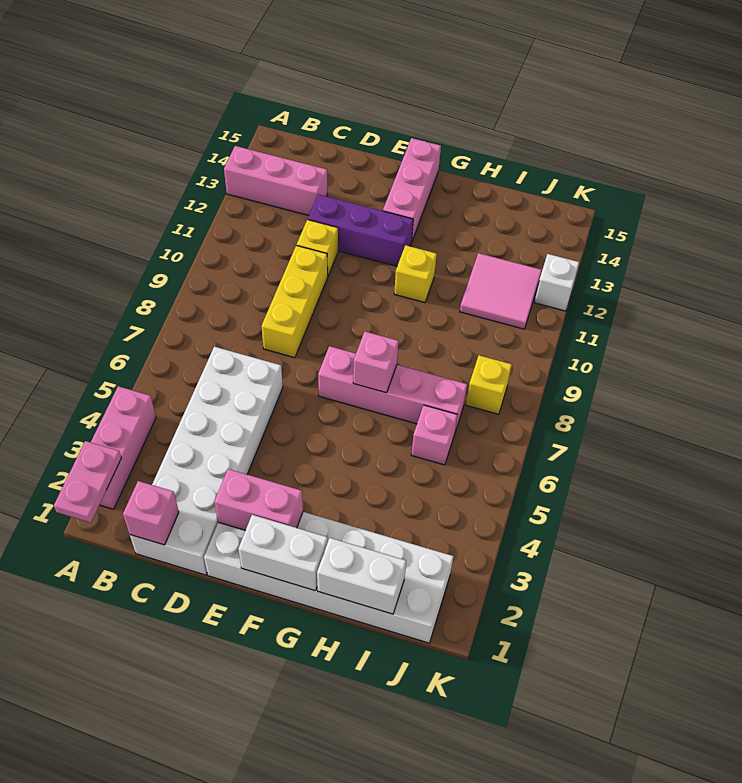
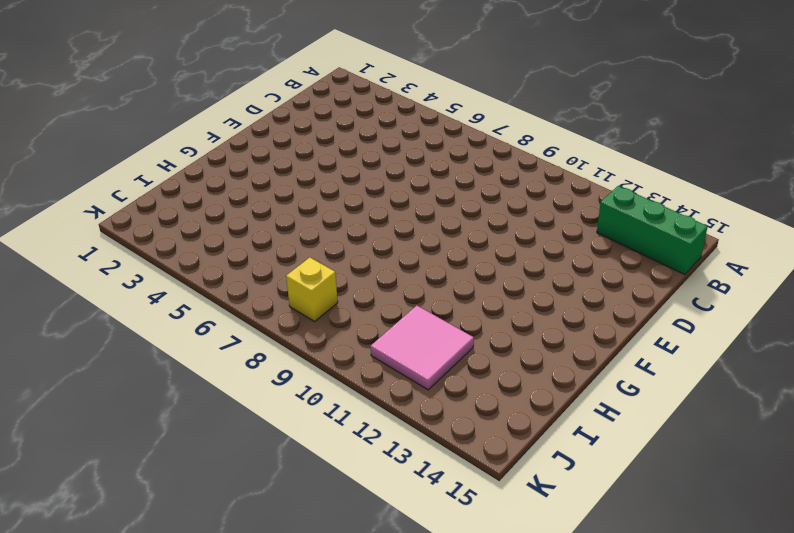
green brick B13:B15 level 1 -> pink brick A13:C13 level 1
none -> pink brick A2:A4 level 1
none -> white brick C1:D6 level 1
none -> yellow brick D8:D10 level 1

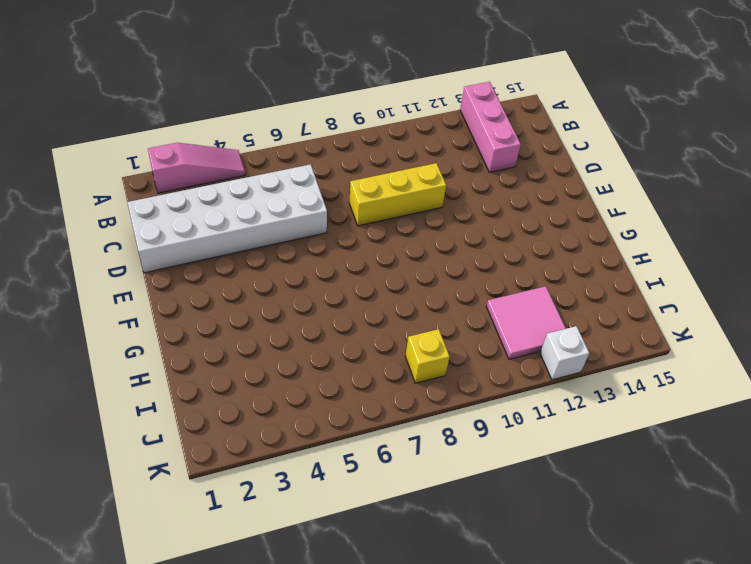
pink slope A2:A4 level 1 top 2 -> pink brick A2:A4 level 1
none -> yellow brick D11 level 1
none -> purple brick D12:F12 level 1
none -> white brick E1:J2 level 1

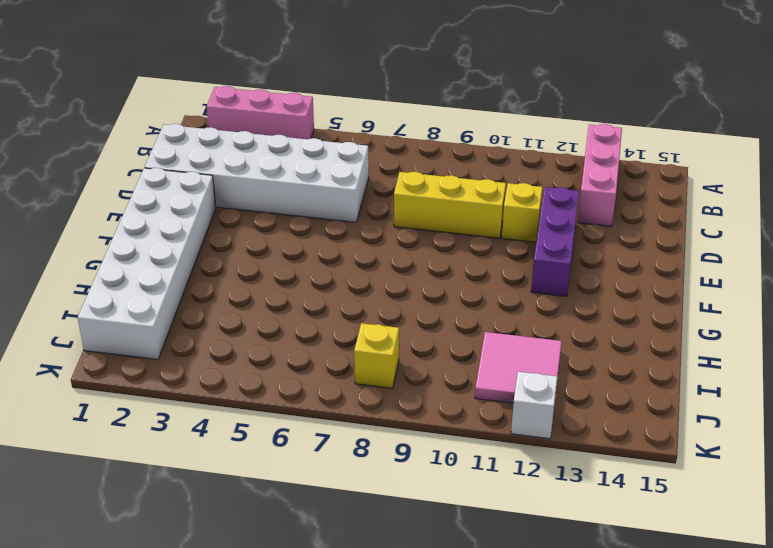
none -> pink brick F7:I7 level 1
none -> pink brick F13:F15 level 1
none -> yellow brick G11 level 1

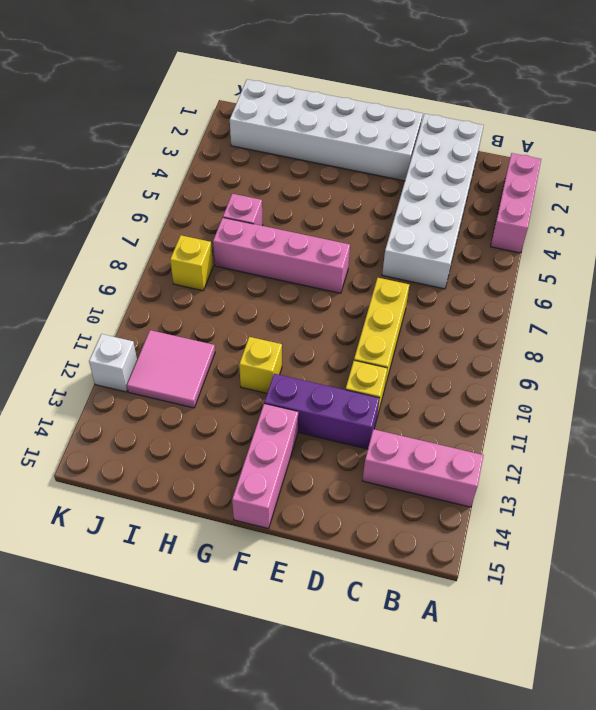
none -> pink plate A1:A2 level 2
none -> pink brick C1 level 2
none -> pink brick E2:F2 level 2

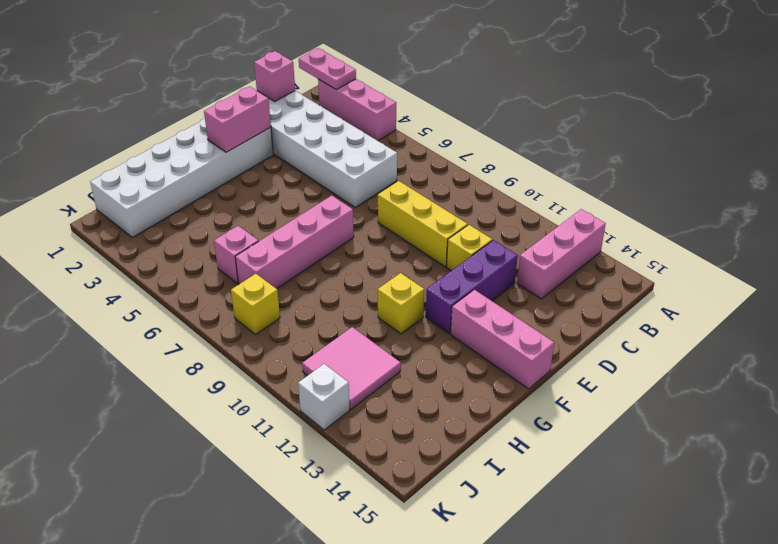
none -> white brick F1:G1 level 2
none -> pink brick G7 level 2
none -> white brick H1:I1 level 2

